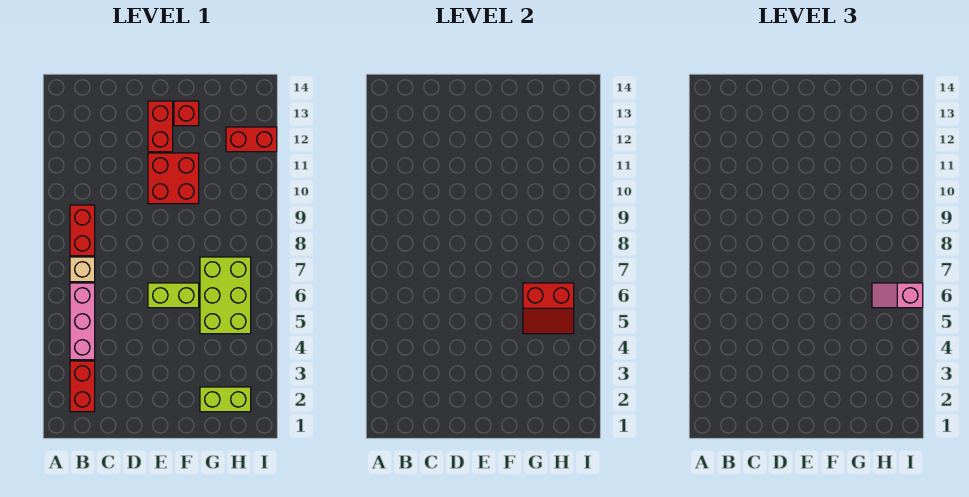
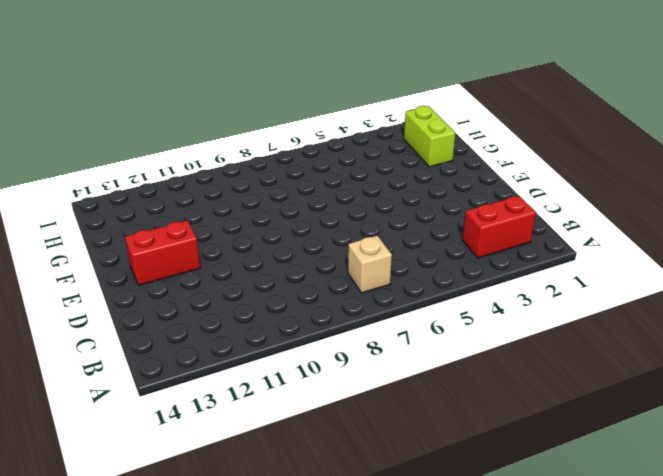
none -> pink brick B4:B6 level 1
none -> red brick B8:B9 level 1
none -> lime brick E6:F6 level 1

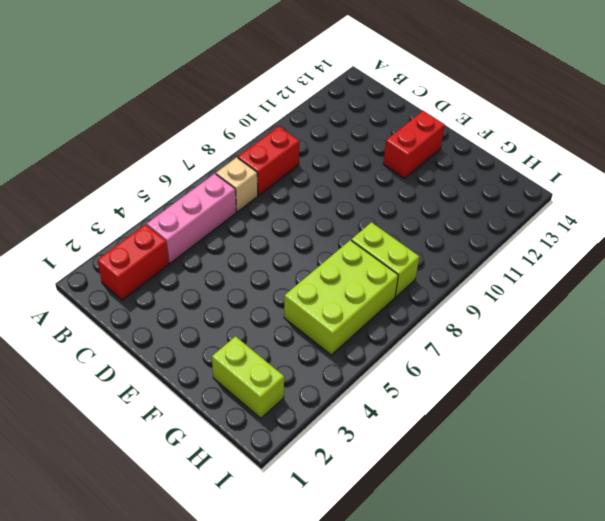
lime brick G8:H8 level 1 -> lime brick E6:F6 level 1
none -> red brick E10:F11 level 1
none -> red brick F13 level 1
none -> red brick H12:I12 level 1

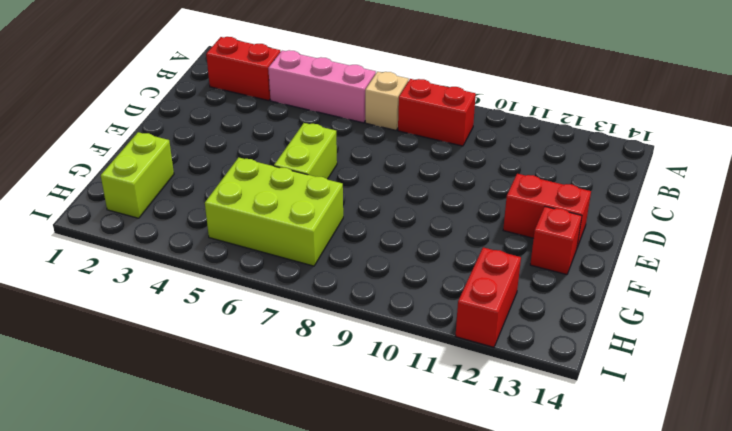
none -> red brick E10:F11 level 1
none -> red slope G5:H6 level 2 top 6
none -> pink slope H6:I6 level 3 top I

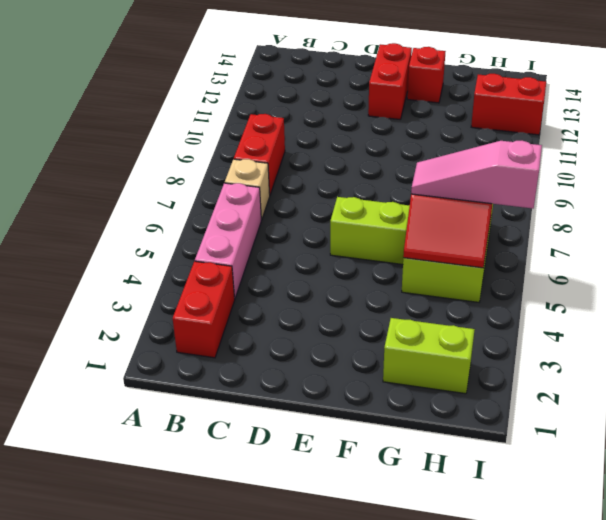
pink slope G6:I6 level 3 top I -> pink slope H6:I6 level 3 top I
none -> red brick E10:F11 level 1

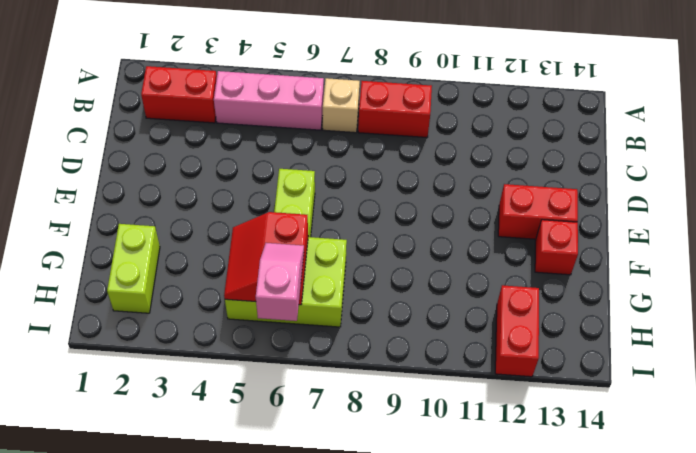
none -> red brick E10:F11 level 1

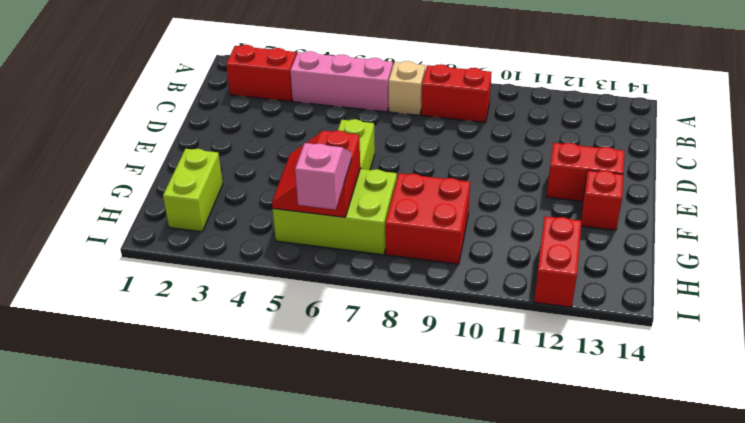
red brick G8:H9 level 1 -> red brick E10:F11 level 1

